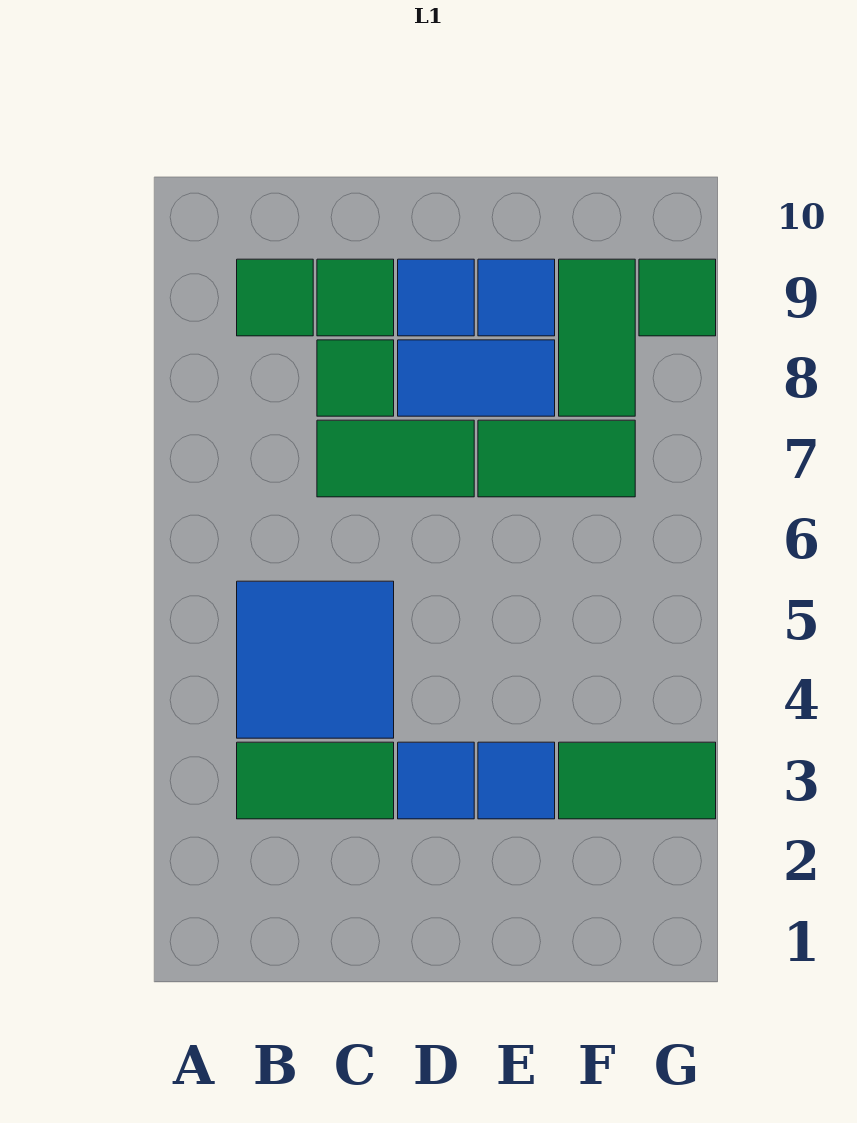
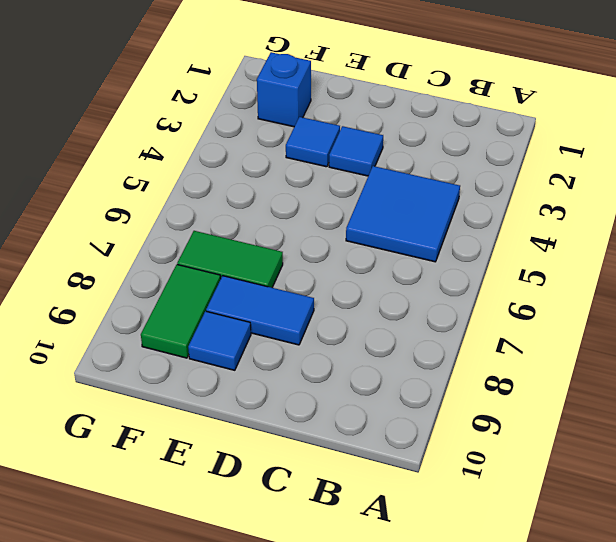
blue brick F2 level 1 -> none
none -> green tile B3:C3 level 1
none -> green tile B9 level 1
none -> green tile C7:D7 level 1

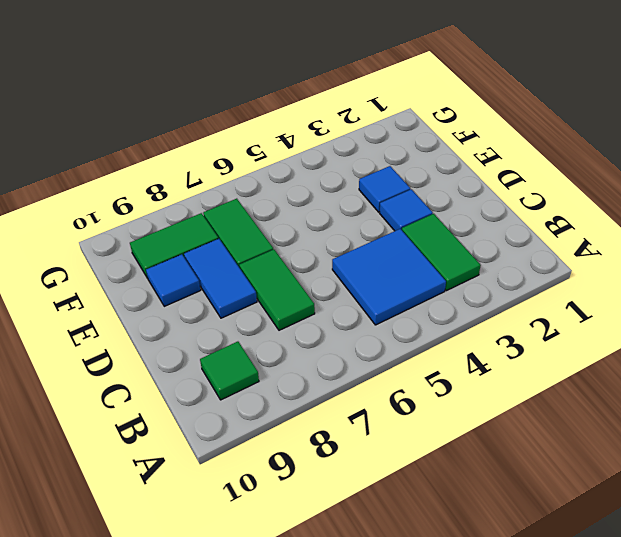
none -> green tile C8 level 1
none -> green tile C9 level 1
none -> blue tile D9 level 1

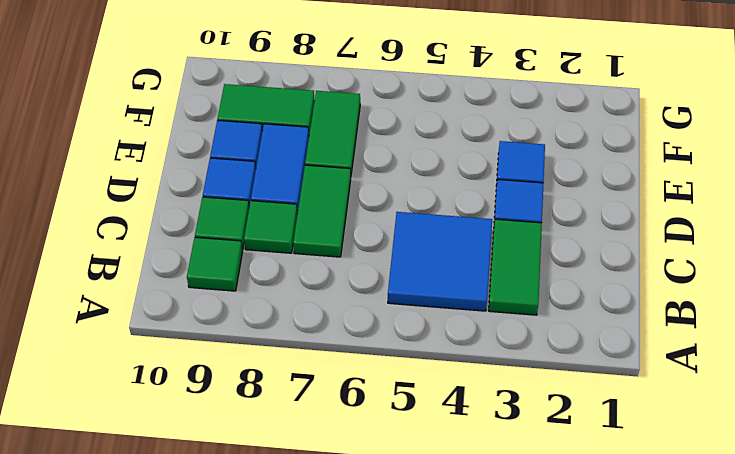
none -> green tile F3:G3 level 1
none -> green tile G9 level 1

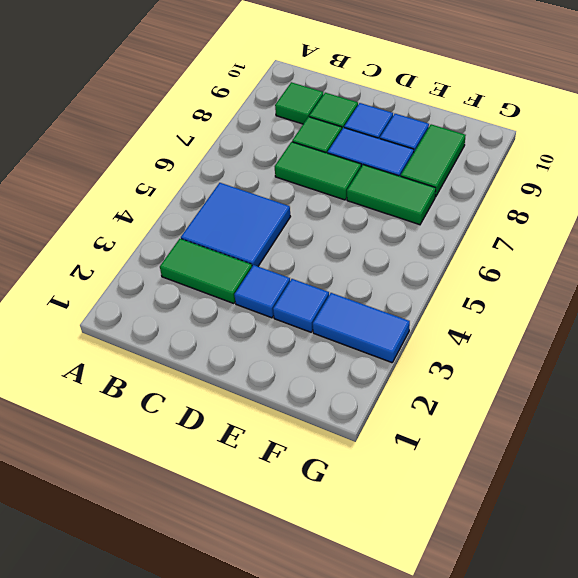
blue tile F3:G3 level 1 -> green tile F3:G3 level 1
none -> green tile G9 level 1

